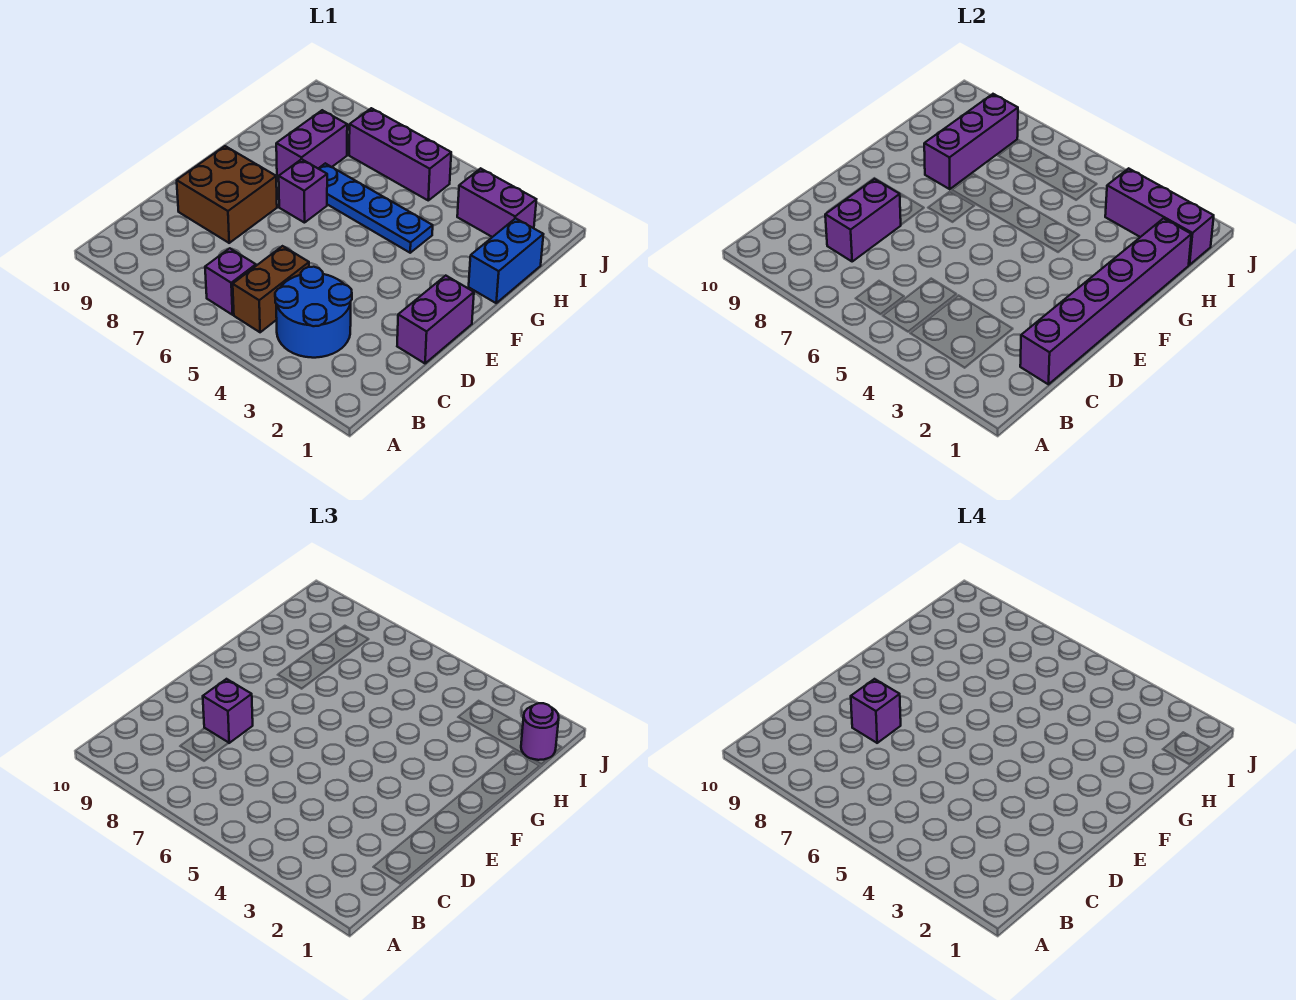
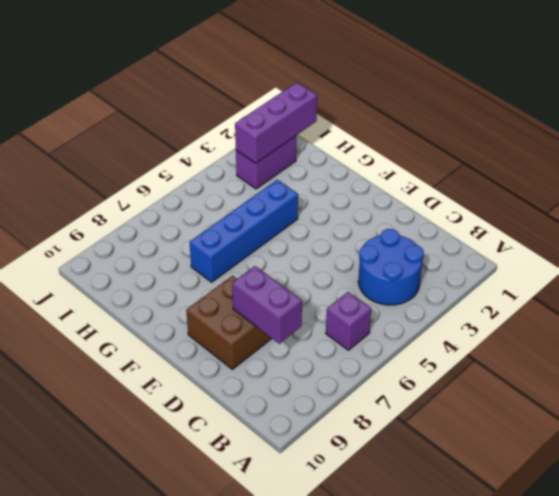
blue brick G4:G7 level 1 -> blue plate G4:G7 level 1
none -> brown brick B5:C5 level 1
none -> purple brick D1:E1 level 1
none -> purple brick F7 level 1

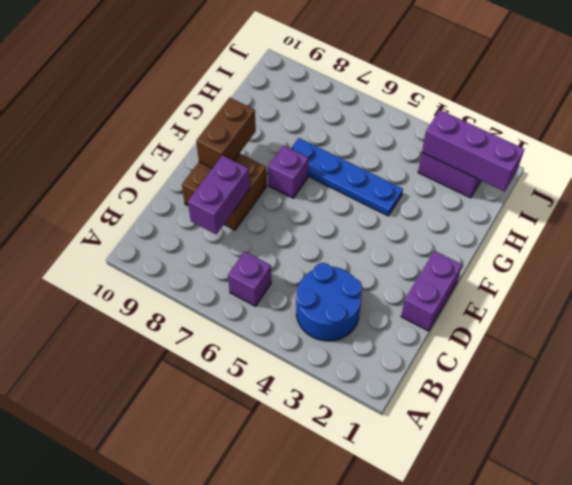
brown brick E9:F9 level 2 -> brown brick B5:C5 level 1
none -> blue brick G1:H1 level 1
none -> purple brick G8:H8 level 1
none -> purple brick I5:I7 level 1

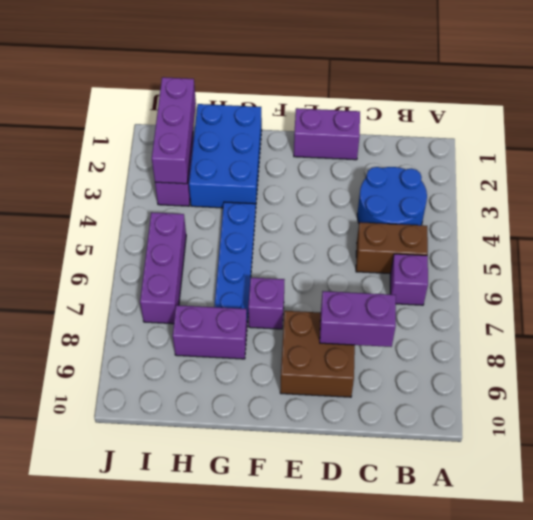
blue brick G1:H3 level 1 -> blue brick G1:H1 level 1
none -> purple brick C1:H1 level 2
none -> purple brick G8:I8 level 2
none -> purple brick D8 level 3

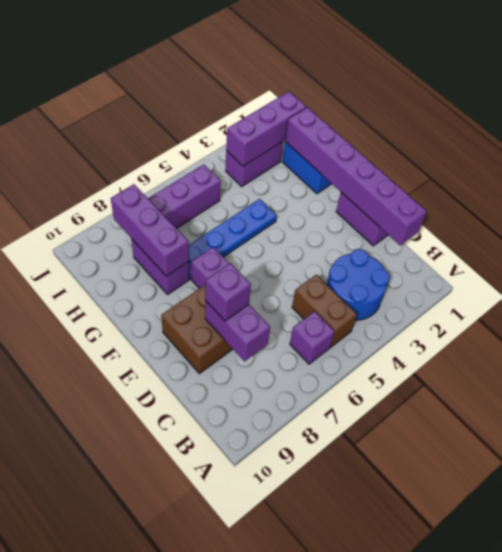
none -> purple round brick I1 level 3
none -> purple brick D8 level 4

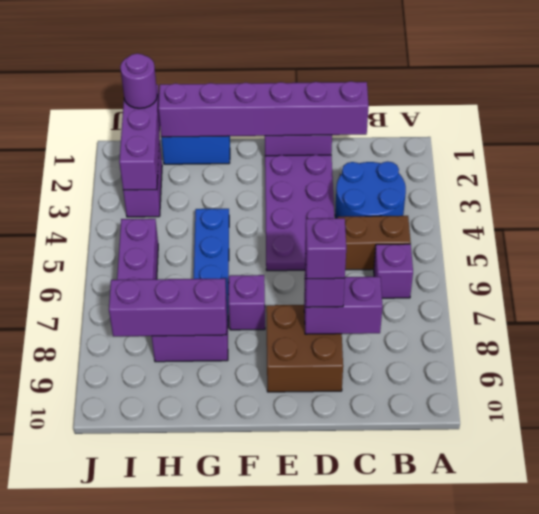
purple plate D2:E5 level 1 -> none

